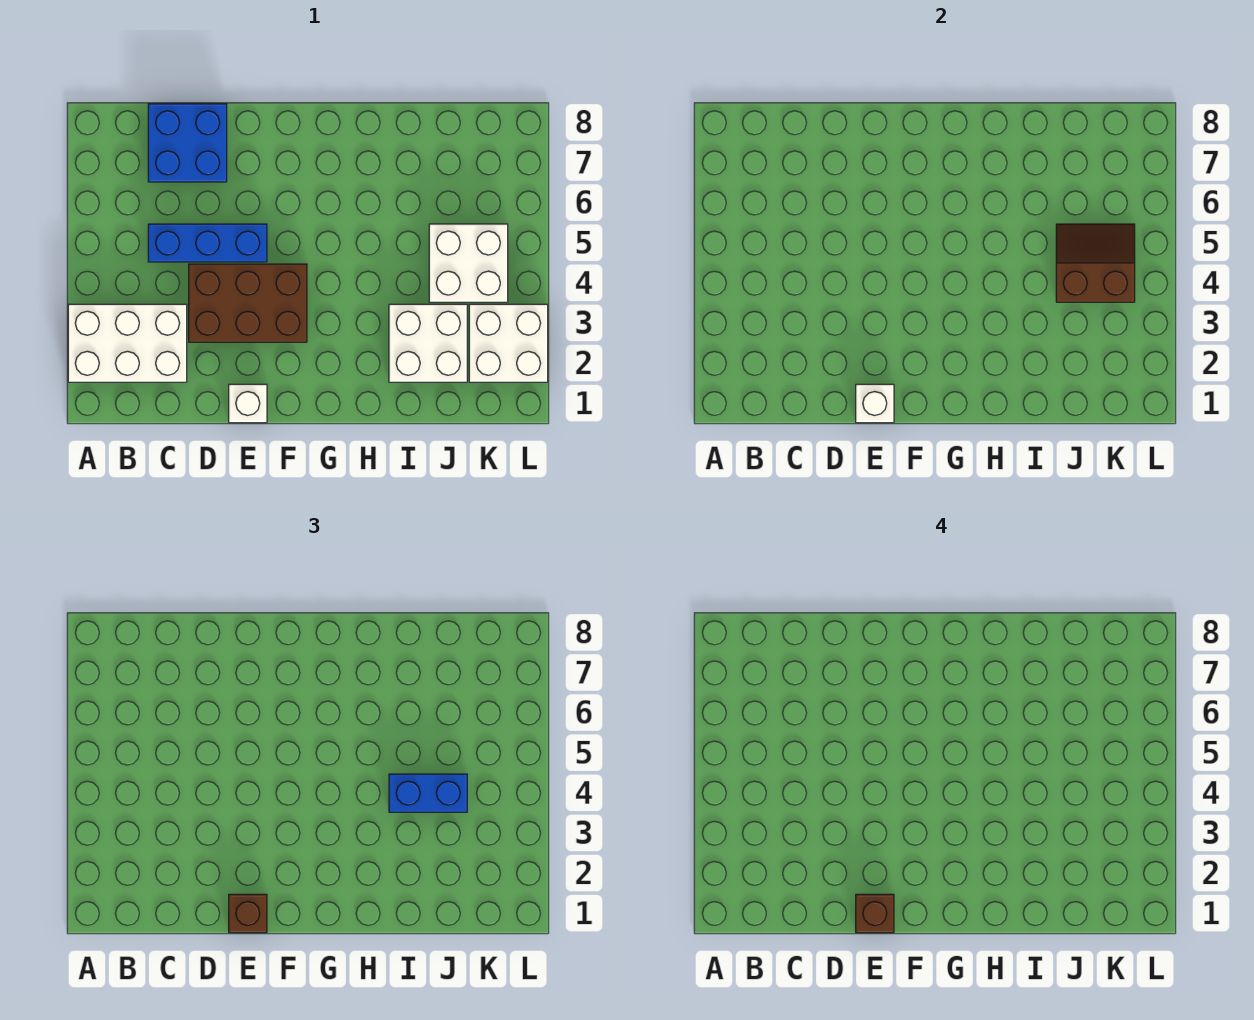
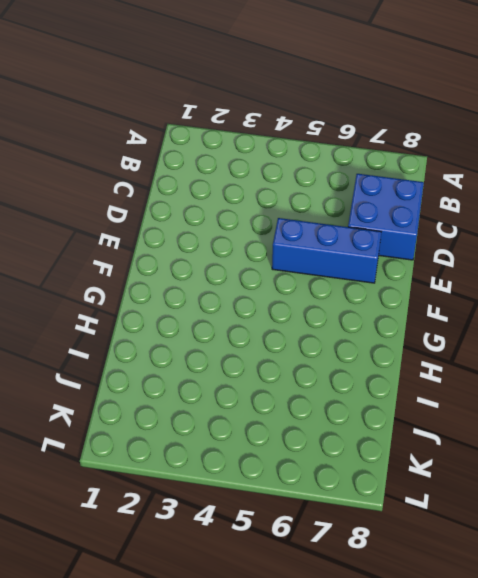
blue brick E5:E7 level 1 -> blue brick C5:E5 level 1
none -> white brick A2:C3 level 1
none -> brown brick D3:F4 level 1
none -> white brick E1 level 1

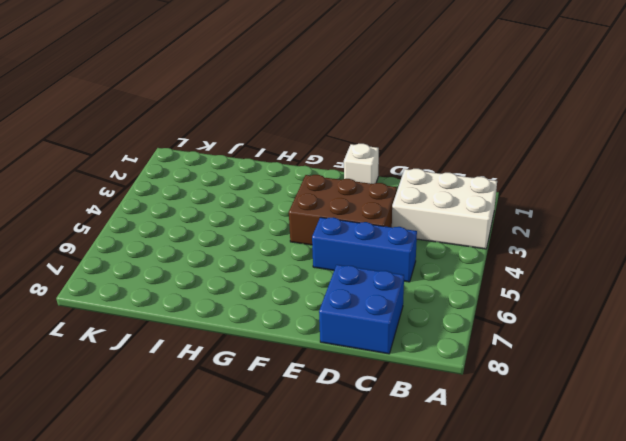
none -> white brick I2:J3 level 1
none -> white brick J4:K5 level 1
none -> white brick K2:L3 level 1

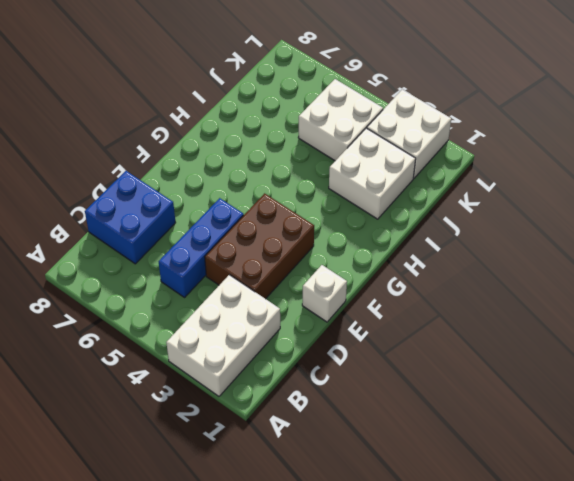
none -> white brick E1 level 2
none -> brown slope J4:K5 level 2 top 4
none -> brown brick E1 level 3

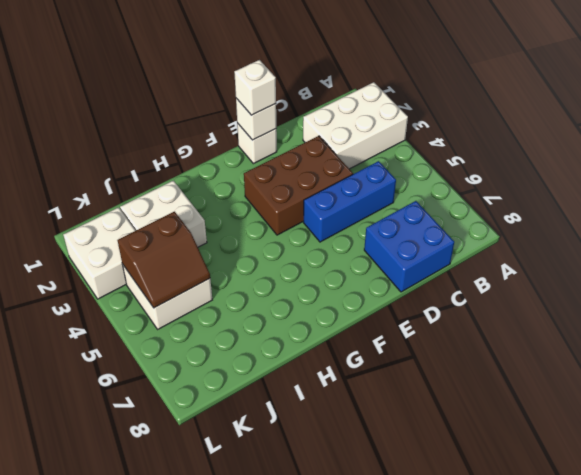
white brick E1 level 3 -> brown brick E1 level 3
none -> blue brick I4:J4 level 3
none -> brown brick E1 level 4

